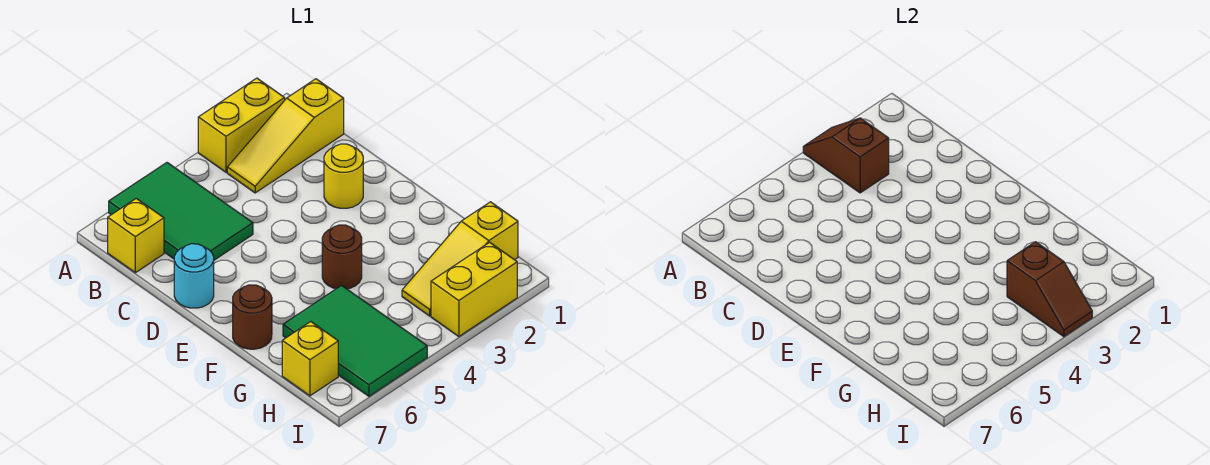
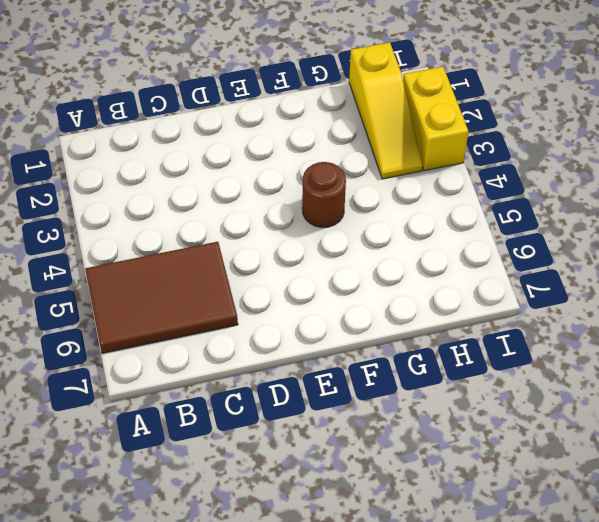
brown tile A5:C6 level 1 -> green tile A5:C6 level 1
none -> yellow brick A2:A3 level 1
none -> yellow slope B1:B3 level 1 top 1
none -> yellow brick B7 level 1

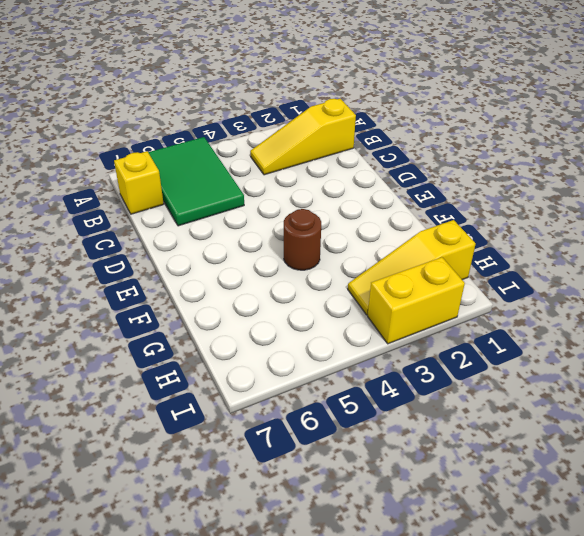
none -> yellow brick A2:A3 level 1
none -> yellow round brick D2 level 1
none -> cyan round brick D7 level 1

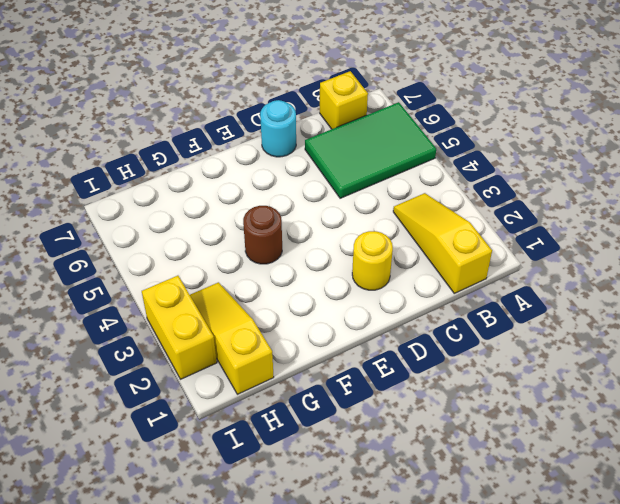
none -> yellow brick A2:A3 level 1
none -> brown round brick F7 level 1
none -> green tile G5:I6 level 1

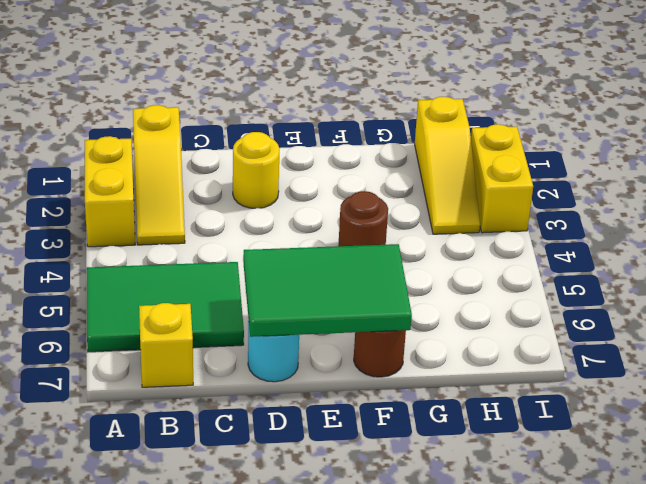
green tile D6:F7 level 2 -> green tile G5:I6 level 1
none -> yellow brick H7 level 1
none -> brown slope A3:B3 level 2 top B
none -> brown slope H3:I3 level 2 top H

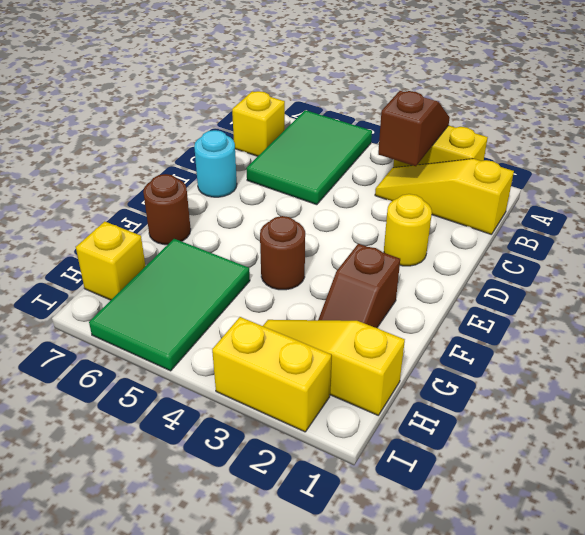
brown slope F2:G2 level 1 top F -> brown slope H3:I3 level 2 top H

